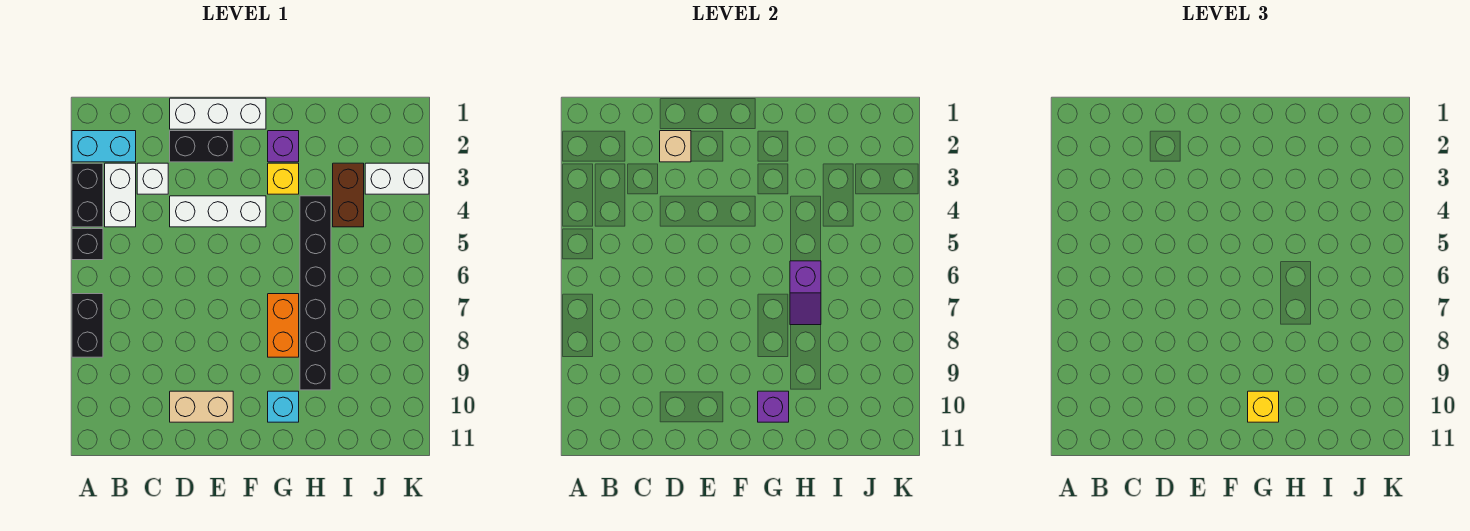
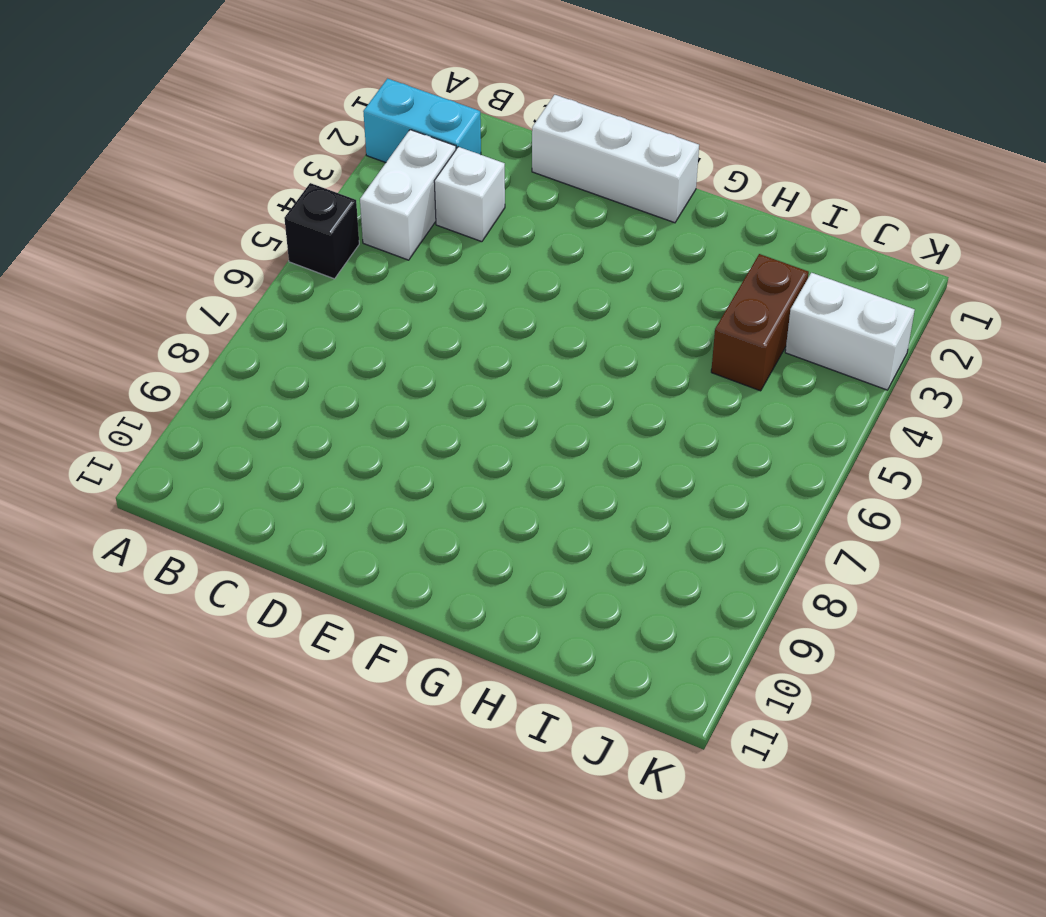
none -> black brick A3:A4 level 1
none -> black brick A7:A8 level 1
none -> black brick D2:E2 level 1

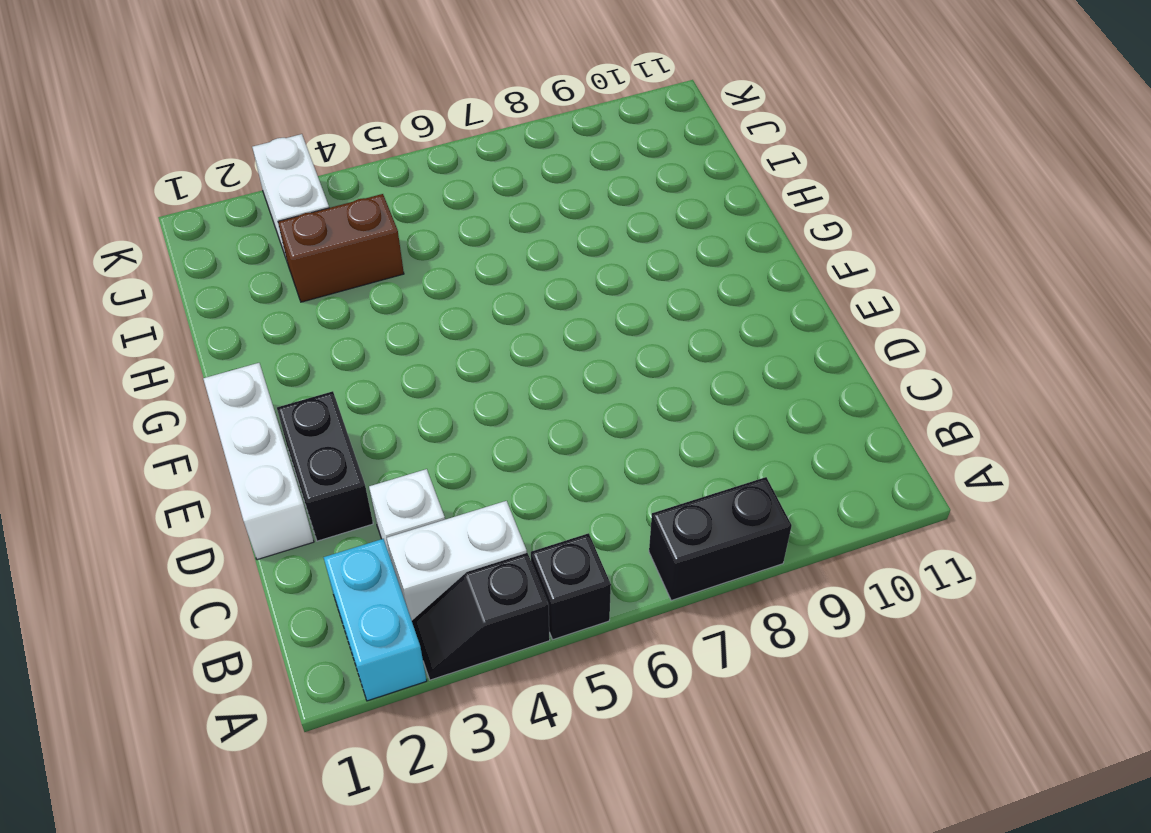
black slope A3:A4 level 1 top 4 -> black brick A3:A4 level 1
none -> white brick D4:F4 level 1
none -> tan brick D10:E10 level 1
none -> purple brick G2 level 1

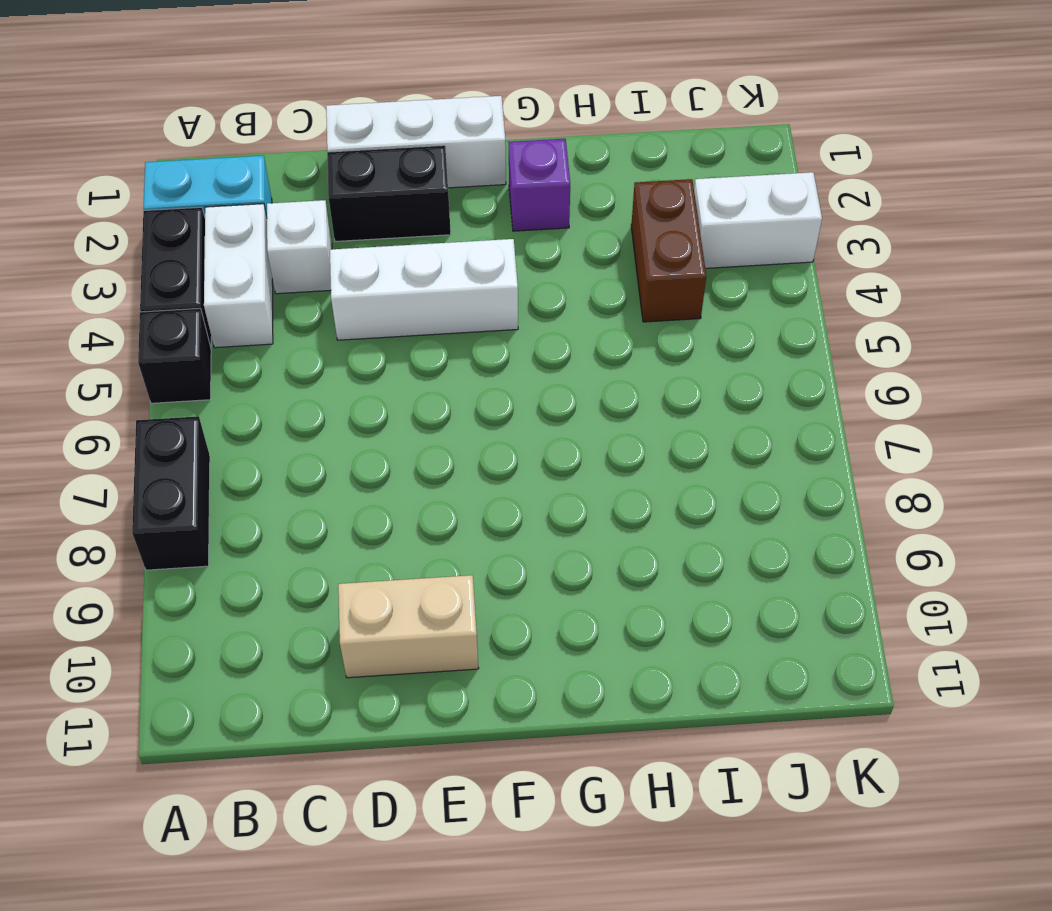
none -> yellow brick G3 level 1
none -> orange brick G7:G8 level 1
none -> cyan brick G10 level 1

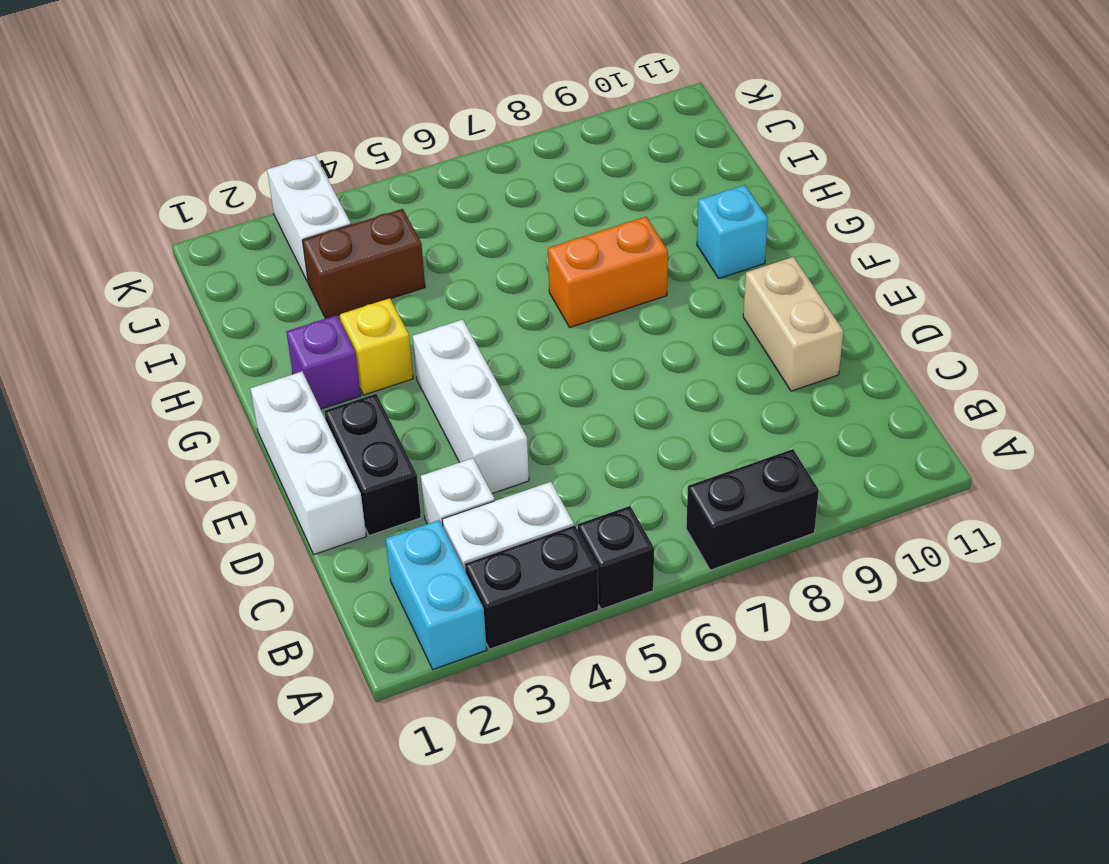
none -> black brick H4:H9 level 1
none -> tan brick D2 level 2
none -> purple brick G10 level 2

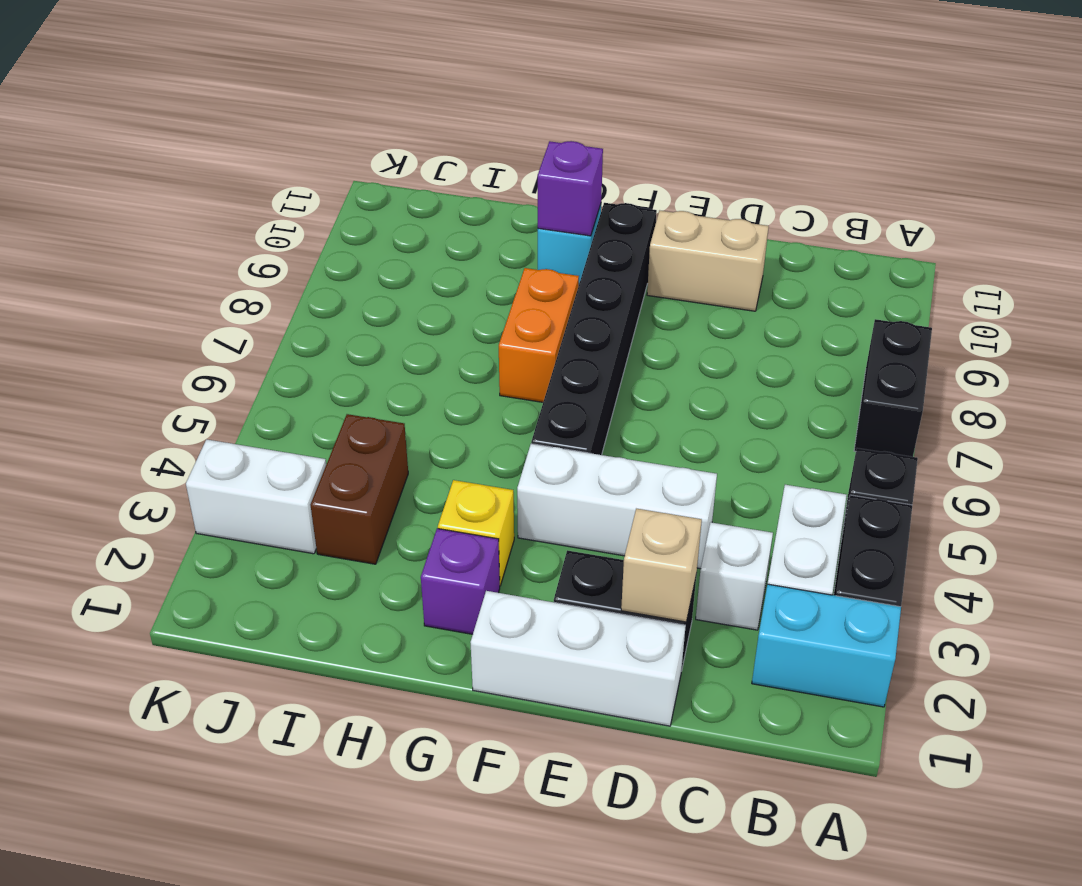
black brick F5:F10 level 1 -> black brick H4:H9 level 1
none -> purple slope H6:H7 level 2 top 6
none -> yellow brick G10 level 3

